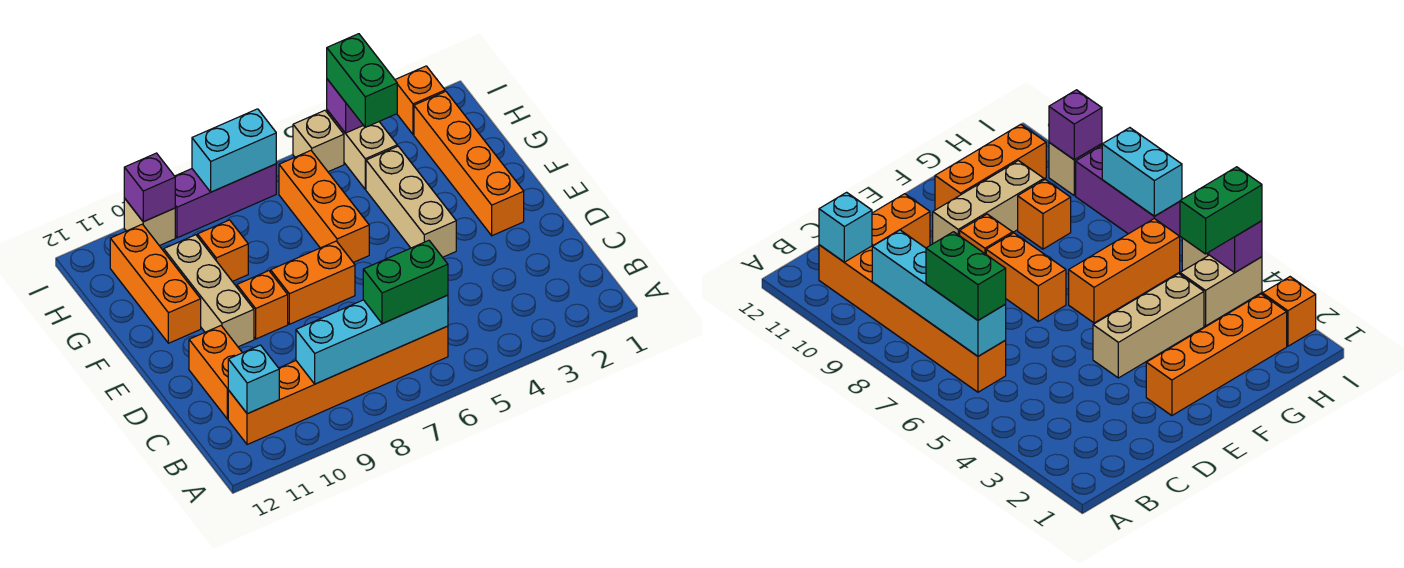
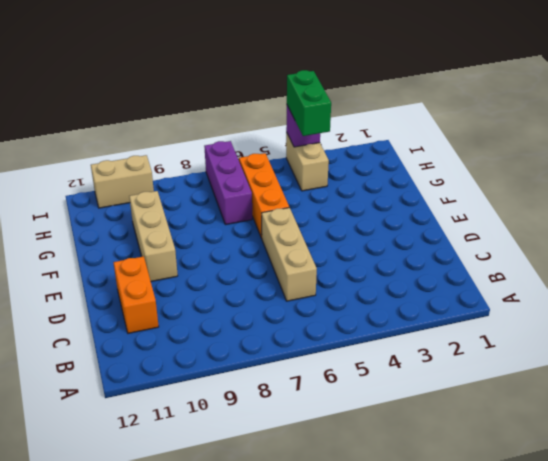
tan brick C6:E6 level 1 -> tan brick E4:G4 level 1
purple brick G7:I7 level 1 -> purple brick I7:I9 level 1
tan brick I10:I11 level 1 -> tan brick I10 level 1
none -> orange brick B6:B11 level 1
none -> orange brick E2:H2 level 1
none -> orange brick E7:E8 level 1

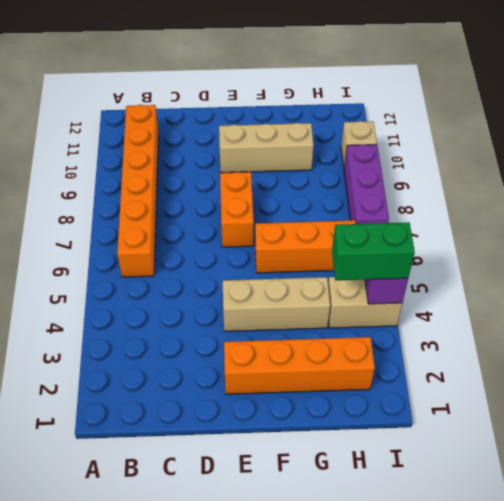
none -> orange brick C11:D11 level 1
none -> orange brick E9 level 1
none -> orange brick F11:H11 level 1

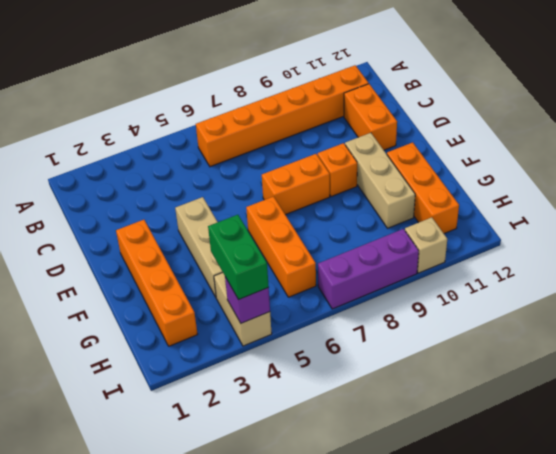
none -> orange brick G9 level 1
none -> orange brick I2 level 1
none -> tan brick I5 level 1

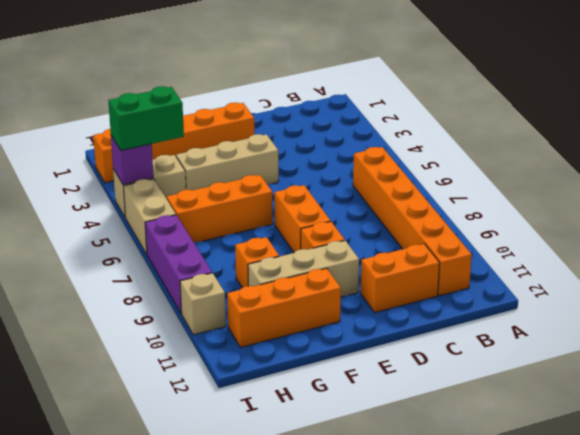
tan brick I5:I6 level 1 -> tan brick I5 level 1
none -> cyan brick B6:B9 level 2
none -> cyan brick B11 level 2
none -> cyan brick I7:I8 level 2

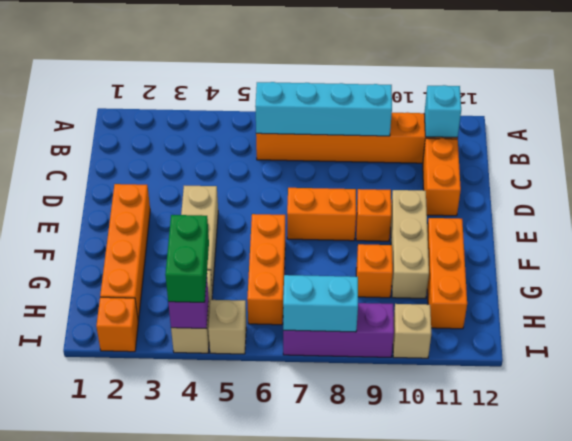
none -> purple brick I10 level 2
none -> green brick B6:B7 level 3

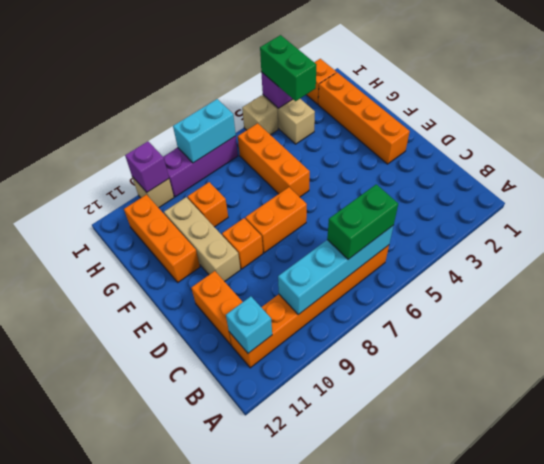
none -> tan brick E4:G4 level 1

